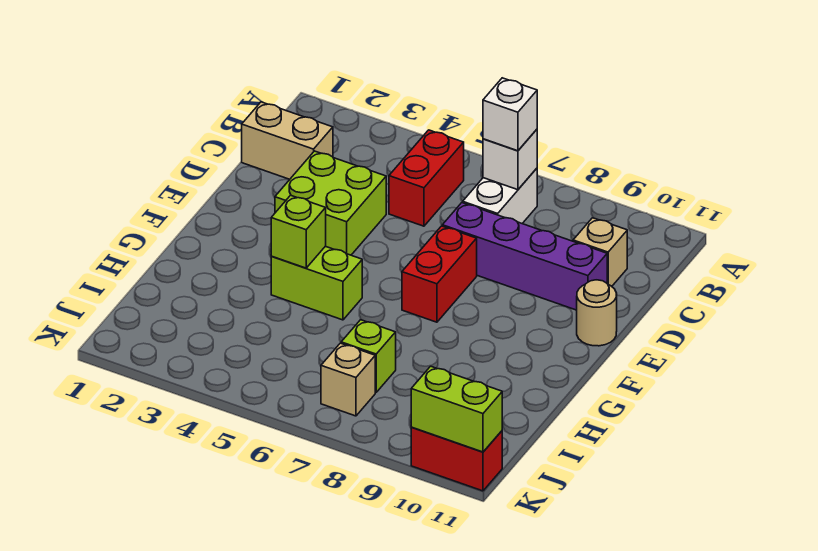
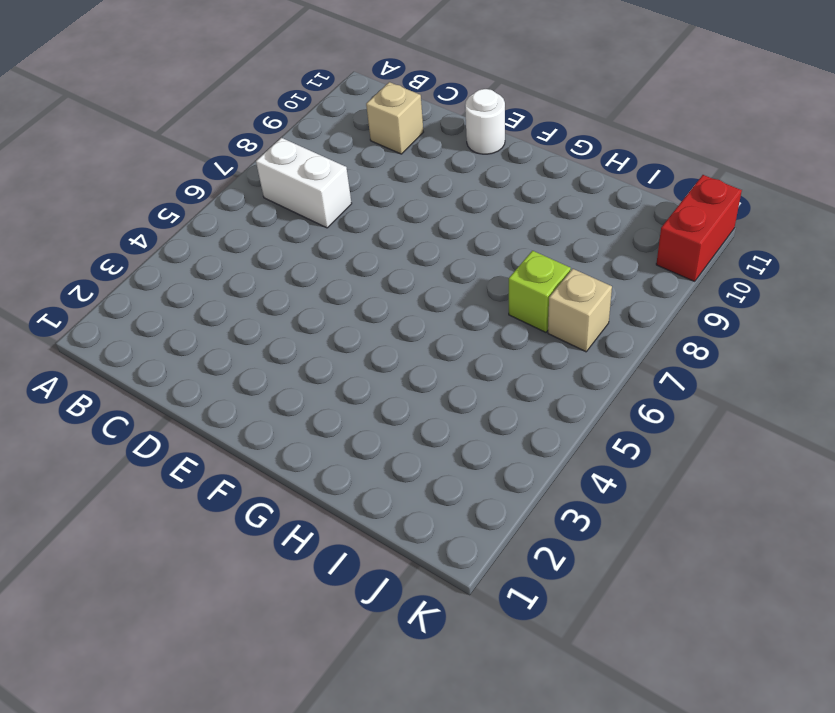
white round brick E11 level 1 -> tan round brick E11 level 1
none -> red brick B5:C5 level 1
none -> tan brick C1:C2 level 1
none -> lime brick D3:E4 level 1

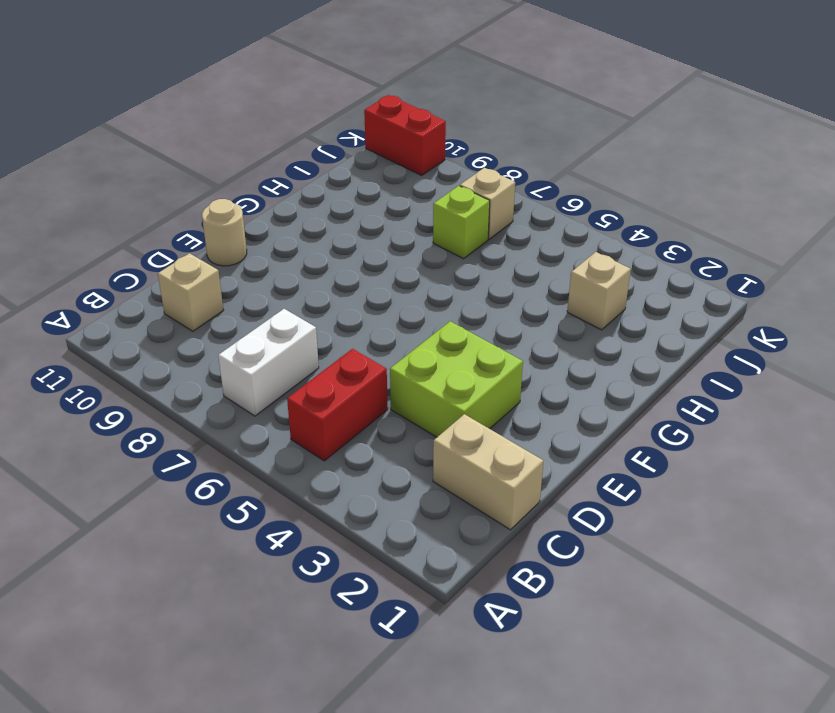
tan brick I3 level 1 -> none
none -> purple brick D7:D10 level 1
none -> red brick E7:F7 level 1
none -> lime brick G4:G5 level 1

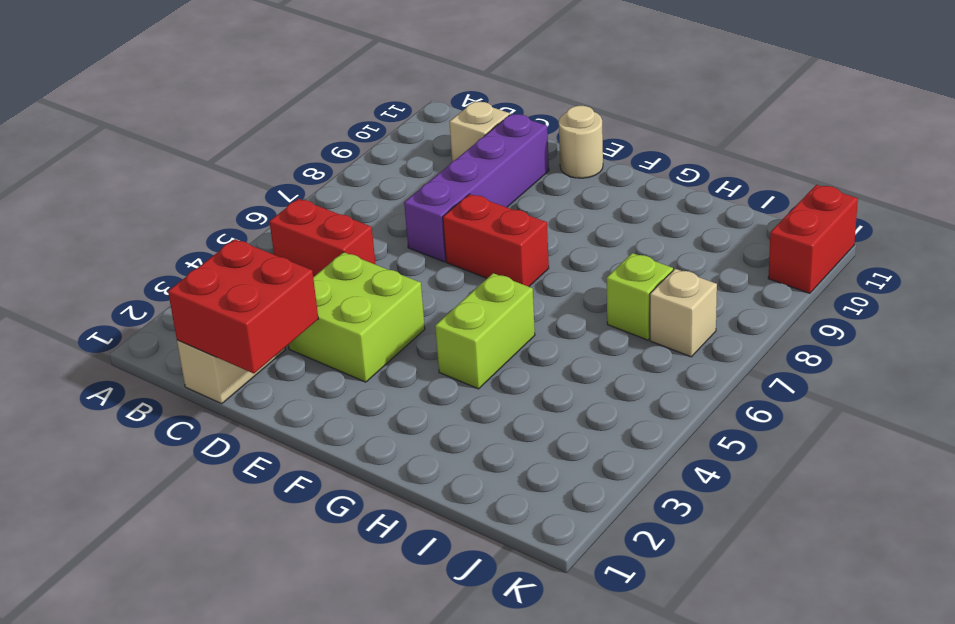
red brick C1:D2 level 2 -> none
none -> white brick B7:C7 level 1
none -> white brick B7 level 2
none -> lime brick G4 level 2

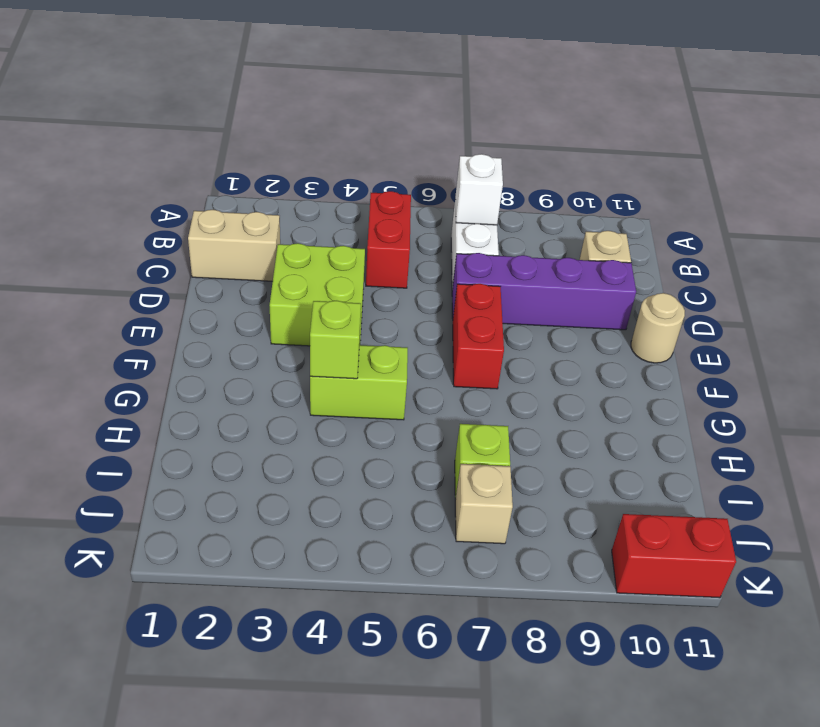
none -> lime brick K10:K11 level 2
none -> white brick B7 level 3

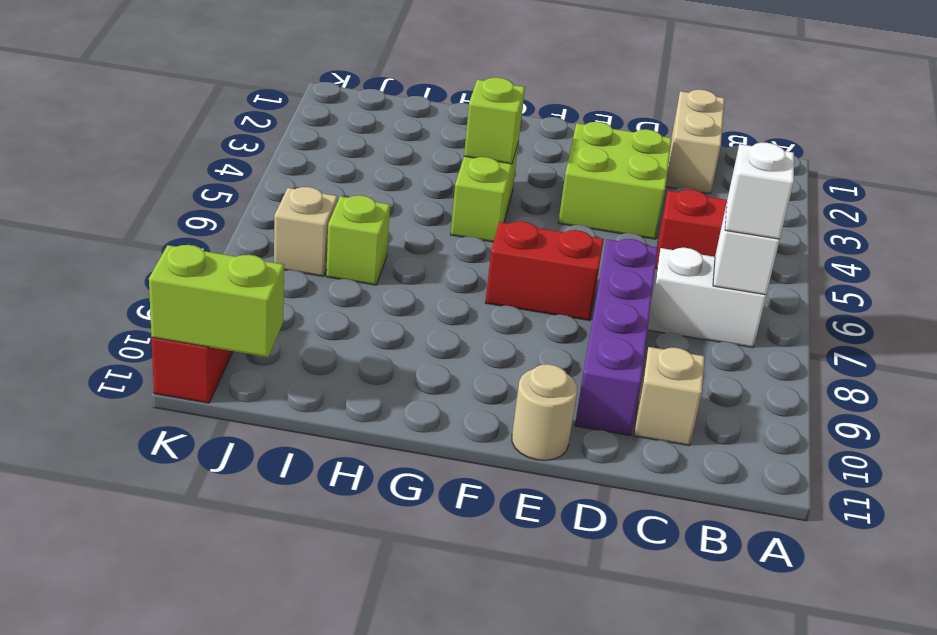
lime brick J11:K11 level 2 -> lime brick K10:K11 level 2

